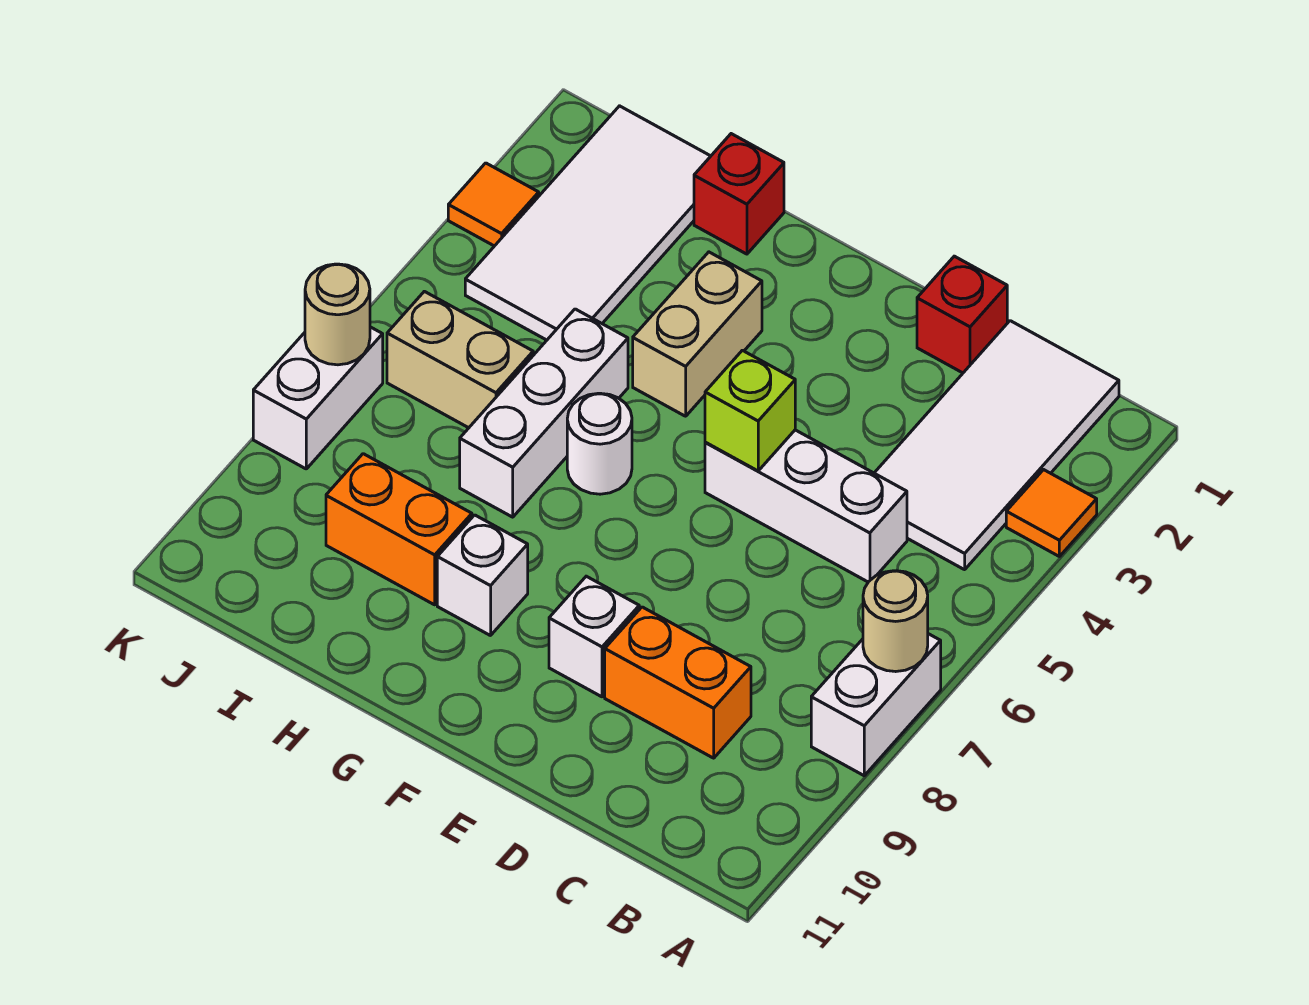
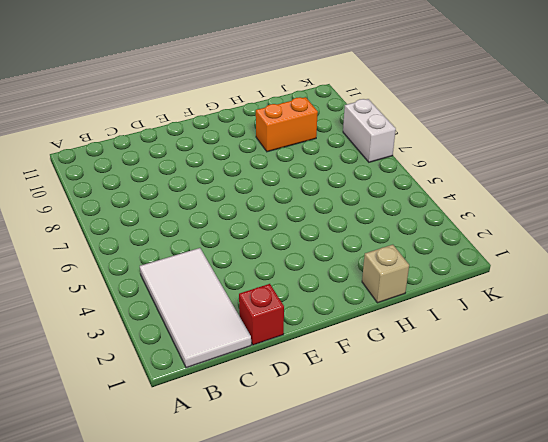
tan brick H1 level 1 -> red brick H1 level 1
none -> orange tile A3 level 1
none -> white brick A7:A8 level 1
none -> white brick C5:E5 level 1

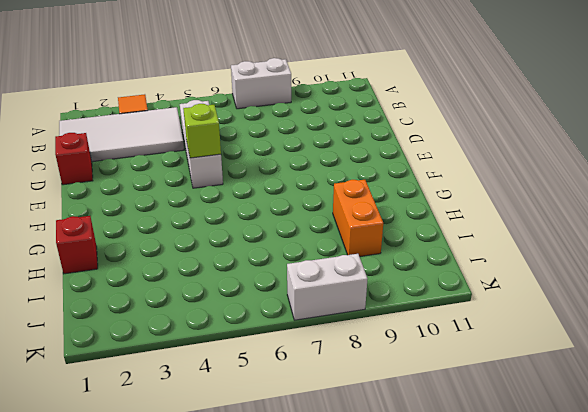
none -> orange brick C9:D9 level 1
none -> white brick E9 level 1
none -> tan brick G3:G4 level 1

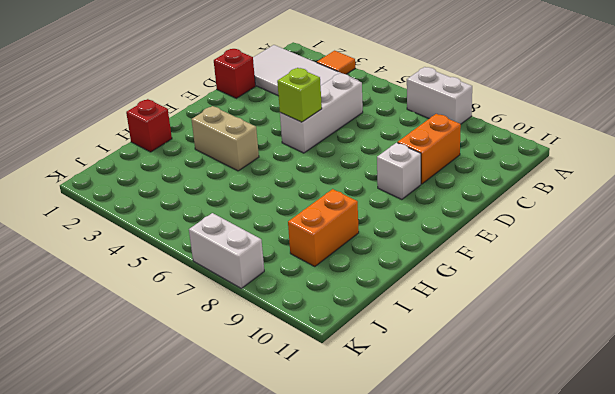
none -> white round brick G6 level 1
none -> white brick G9 level 1
none -> white brick H5:H7 level 1

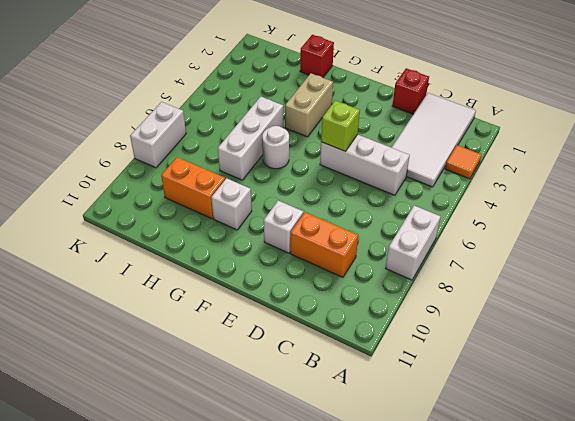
none -> white tile I1:J4 level 1
none -> tan brick I6:J6 level 1
none -> orange tile K3 level 1

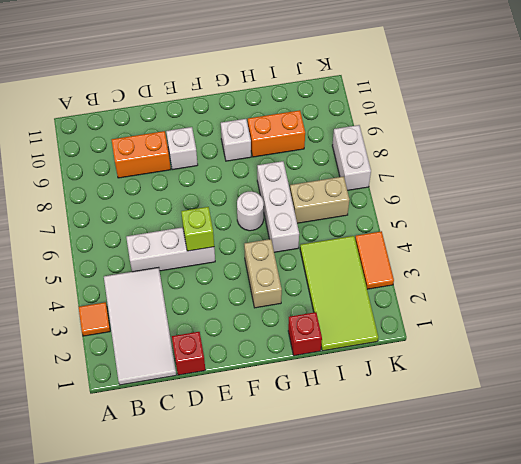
lime tile I1:J4 level 1 -> white tile I1:J4 level 1
orange tile K3:K4 level 1 -> orange tile K3 level 1
none -> white brick A7:A8 level 1
none -> tan round brick A7 level 2
none -> tan round brick K7 level 2

